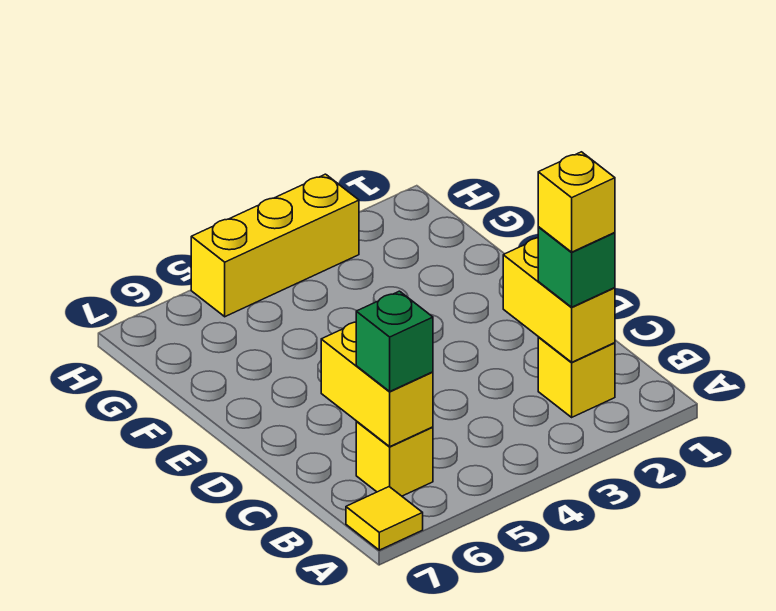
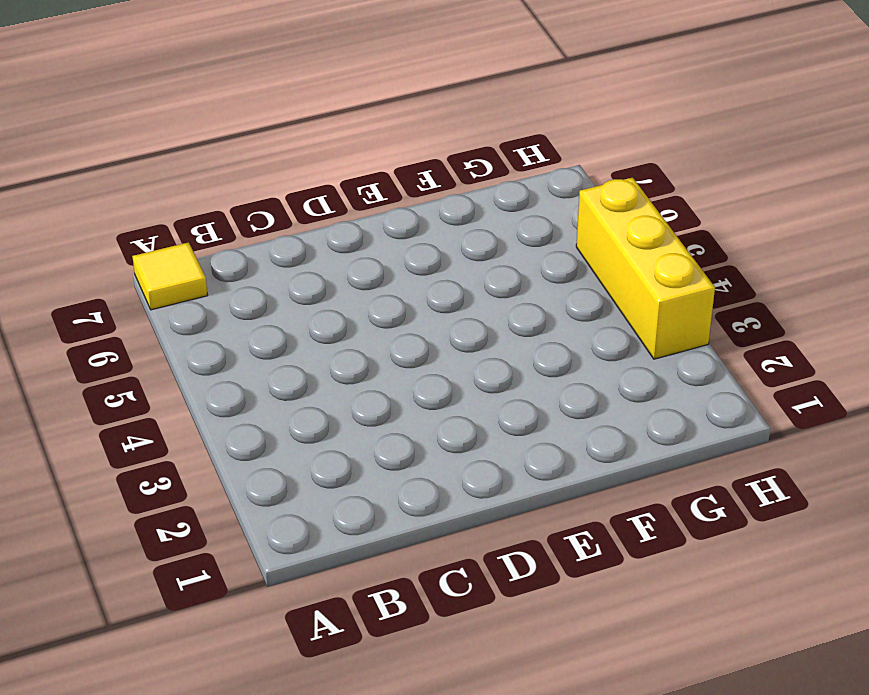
none -> yellow brick B2 level 1
none -> yellow brick B6 level 1

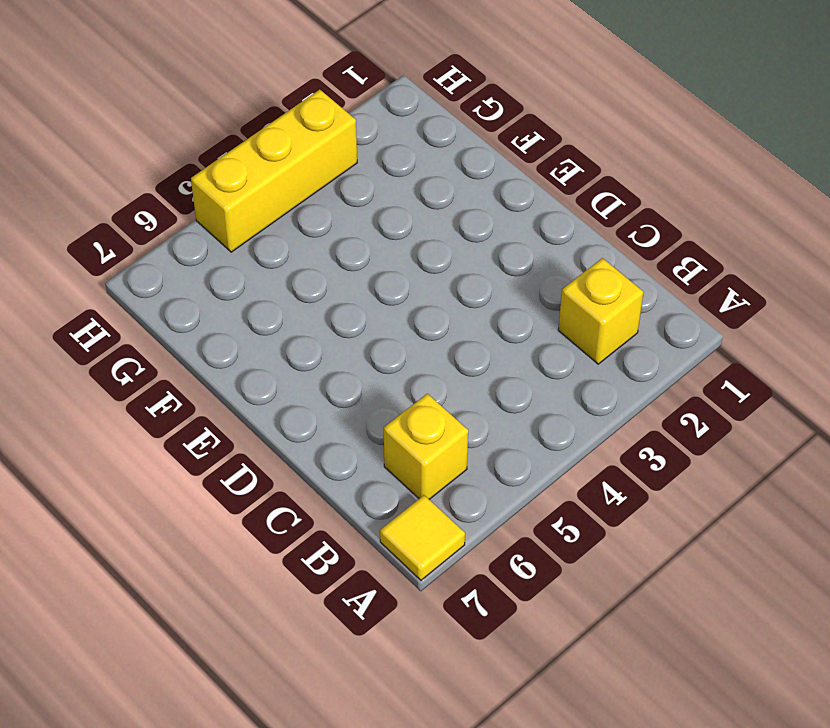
none -> yellow brick B2:C2 level 2
none -> yellow brick B6:C6 level 2

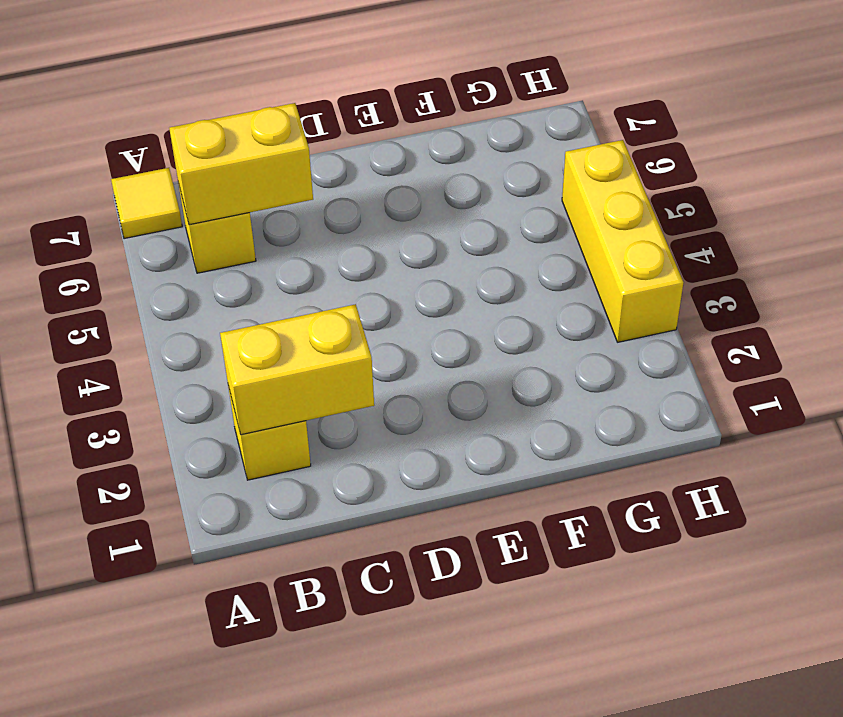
none -> green brick B2 level 3
none -> green brick B6 level 3

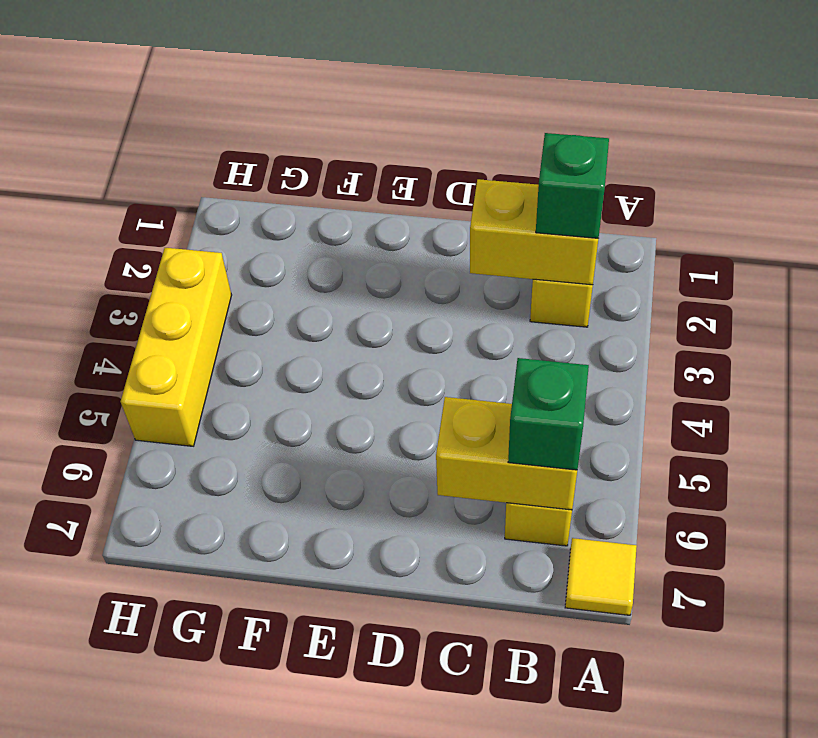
none -> yellow brick B2 level 4

